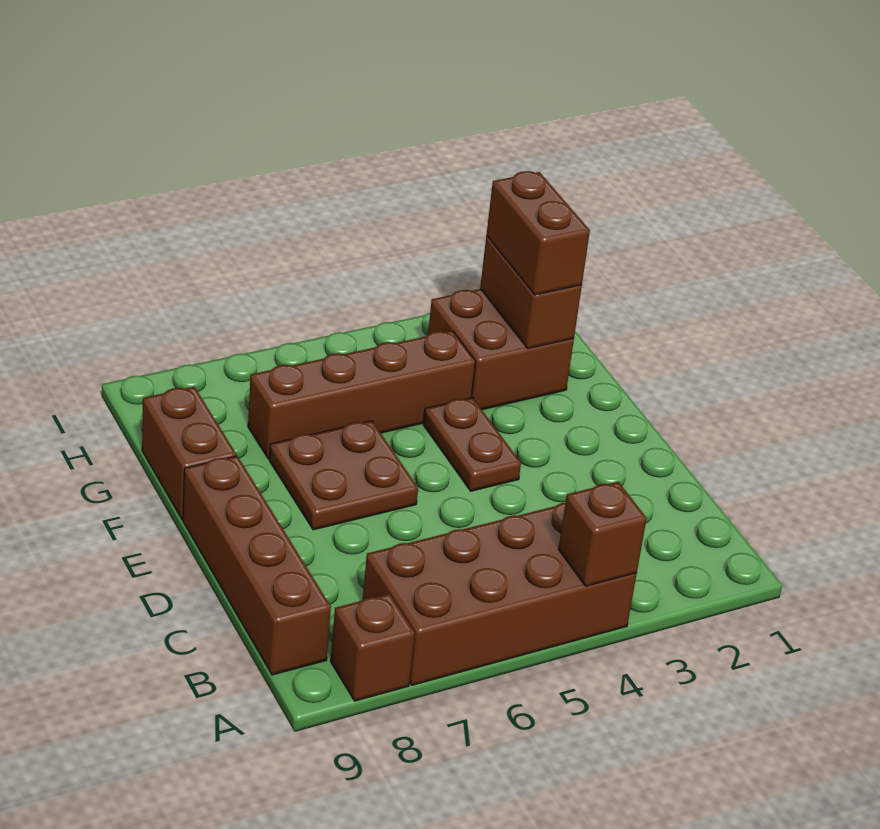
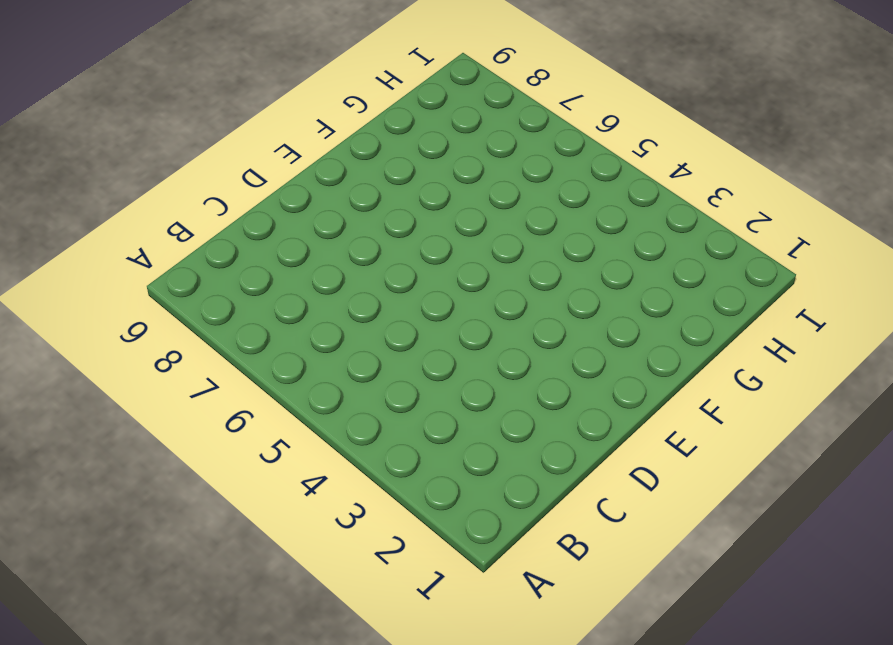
none -> brown brick A4:B7 level 1
none -> brown brick A8 level 1

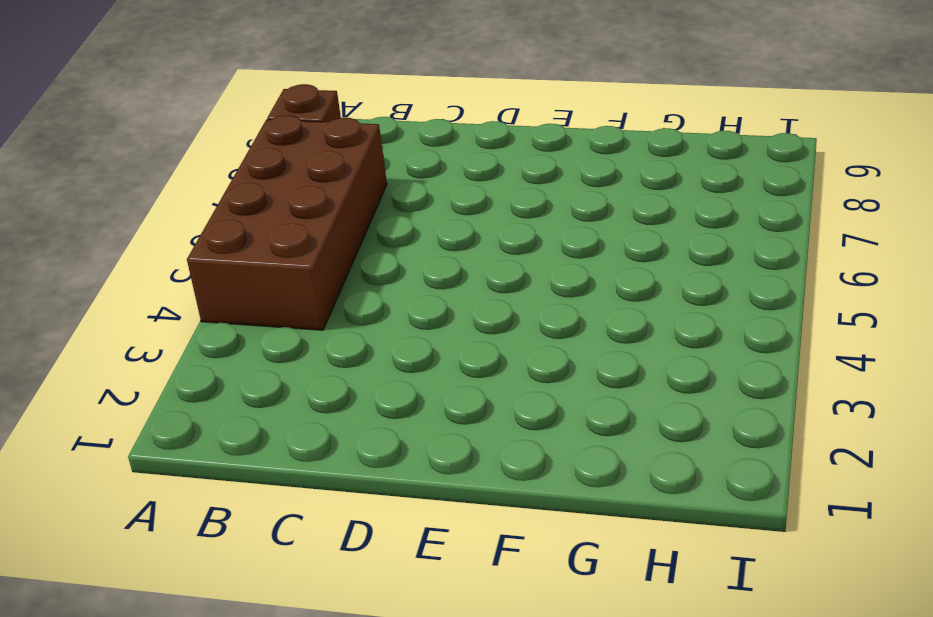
none -> brown brick B9:E9 level 1
none -> brown plate E4:F4 level 1

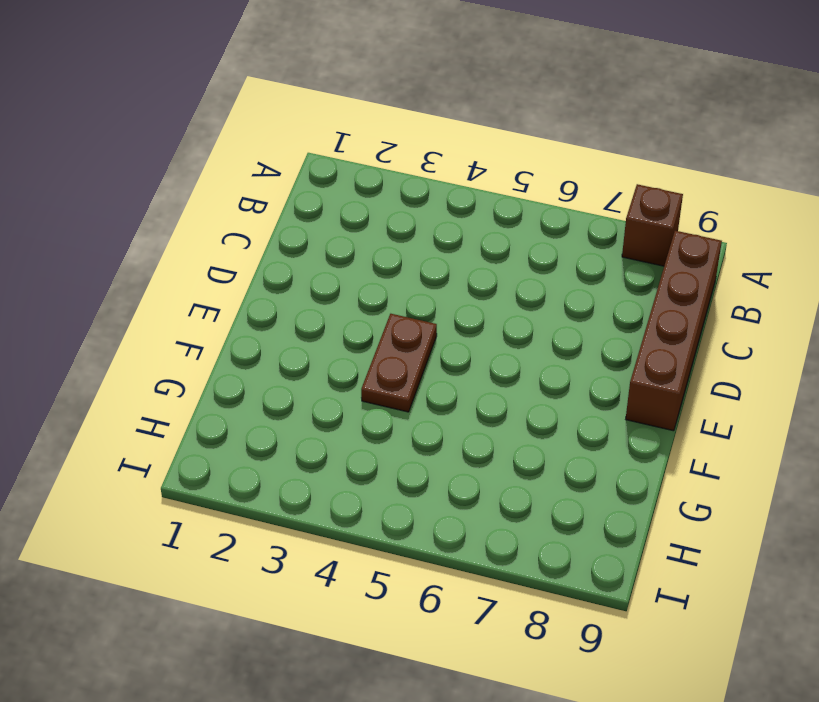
none -> brown brick A4:B7 level 1
none -> brown plate E6:F7 level 1

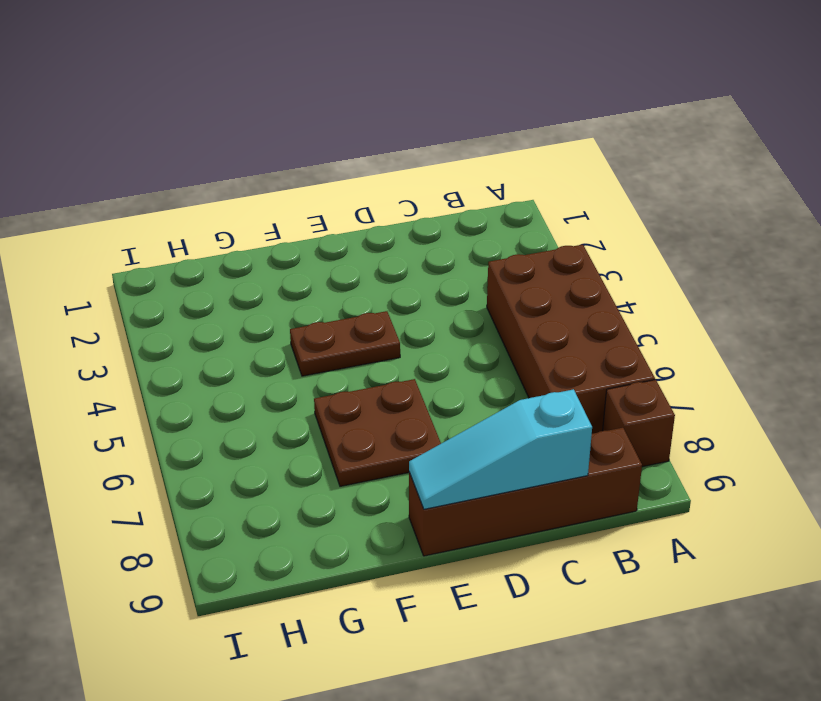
cyan slope C9:E9 level 2 top C -> none
none -> brown brick F9:G9 level 1
none -> brown brick G2:H3 level 1

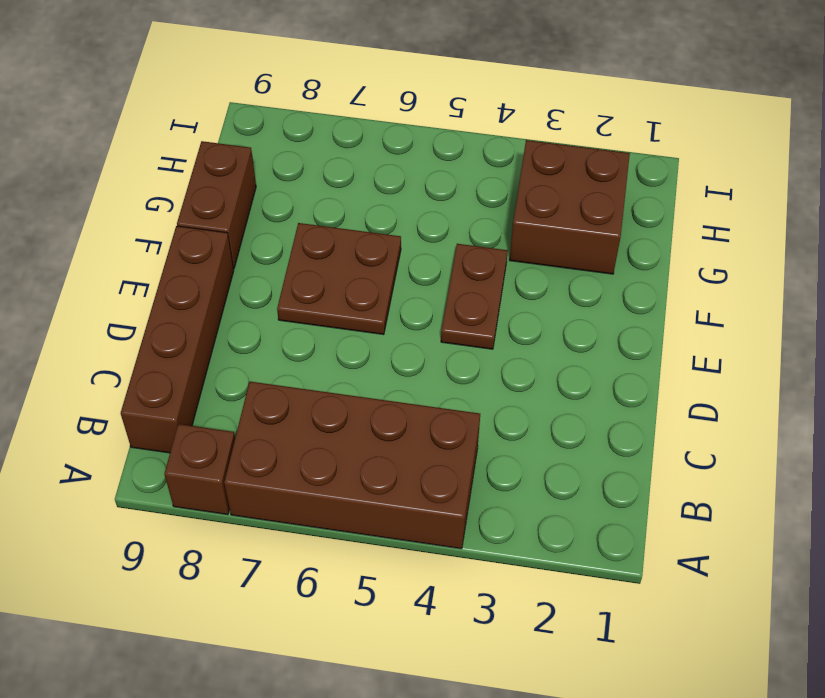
none -> brown brick G4:G7 level 1
none -> brown brick A4 level 2

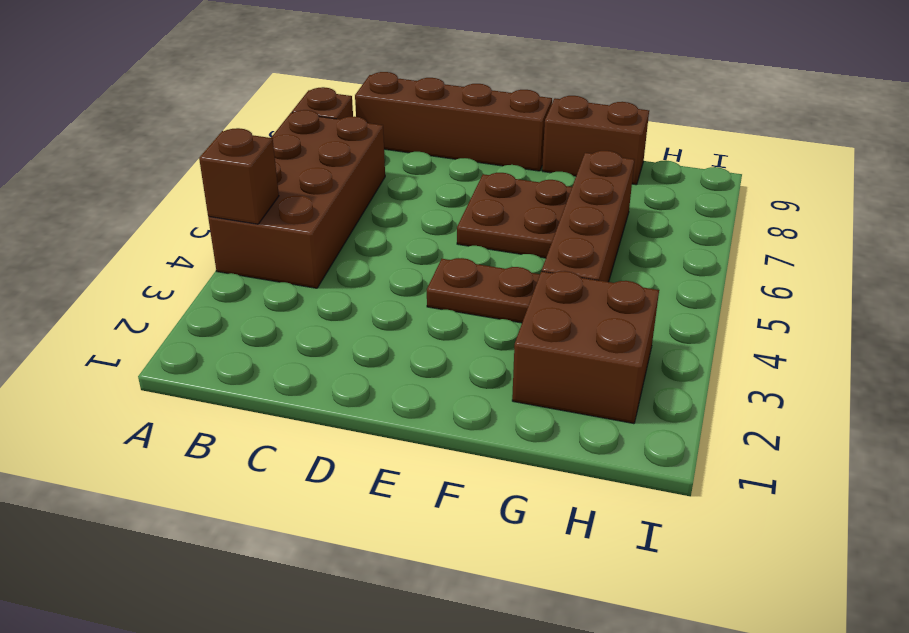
none -> brown brick G2:H2 level 2
none -> brown brick G2:H2 level 3

